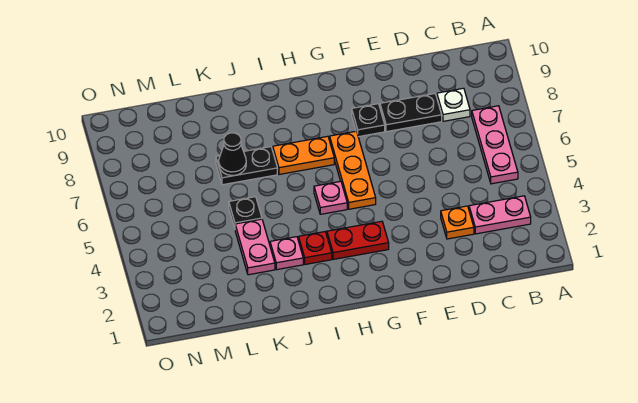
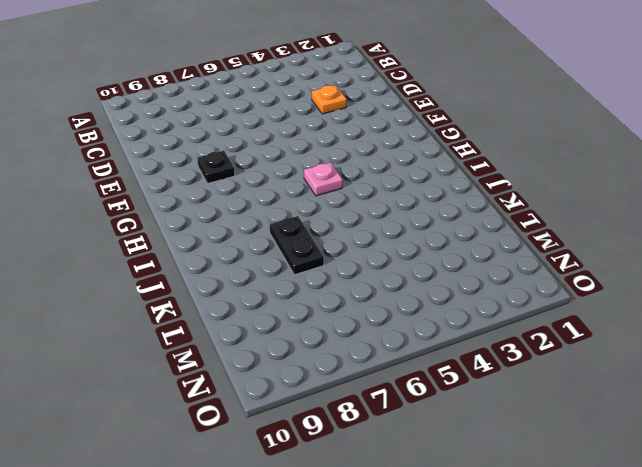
none -> pink plate B3:C3 level 1
none -> pink plate B5:B7 level 1
none -> white plate C8 level 1

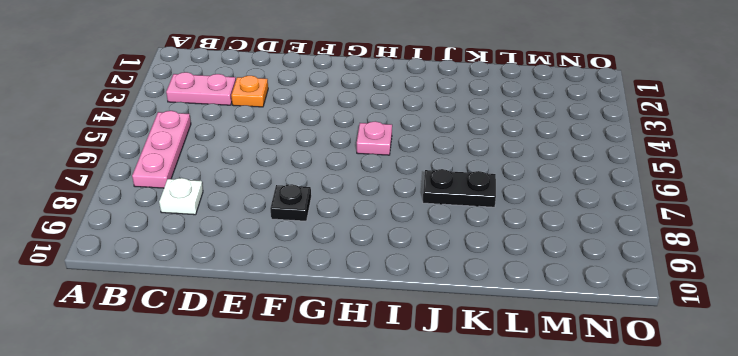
none -> black plate D8:E8 level 1
none -> red plate G3:H3 level 1
none -> orange plate G5:G7 level 1

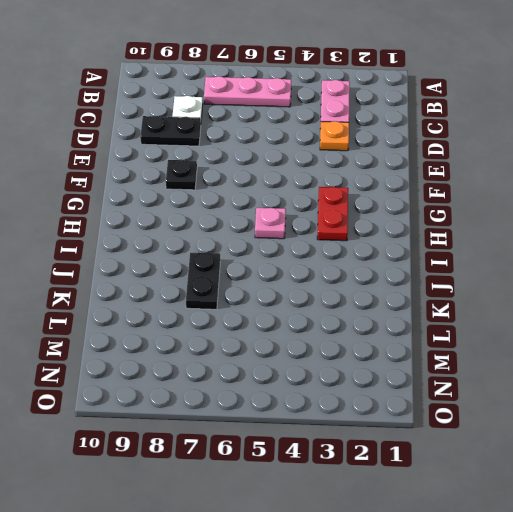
black plate D8:D9 level 1 -> black plate D8:E8 level 1
none -> orange plate G5:G7 level 1
none -> orange plate H7:I7 level 1
none -> red plate I3 level 1

